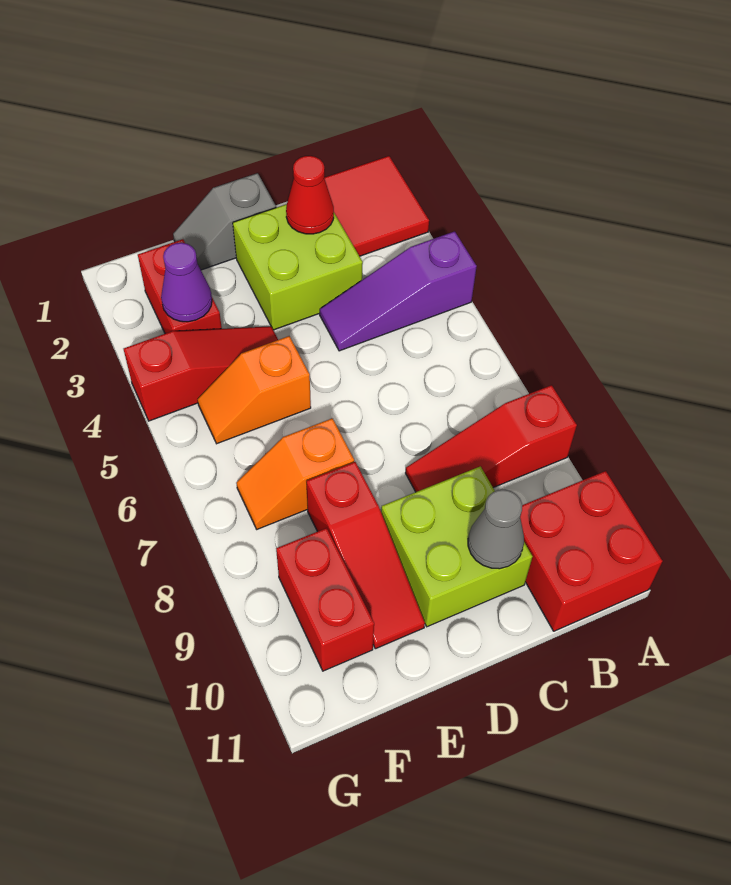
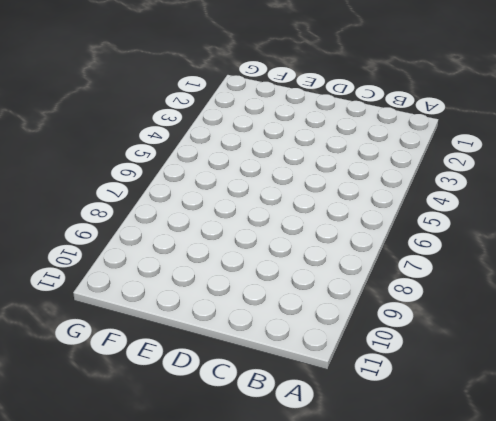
none -> red tile A1:B2 level 1
none -> purple slope A4:C4 level 1 top A
none -> red slope A8:C8 level 1 top A

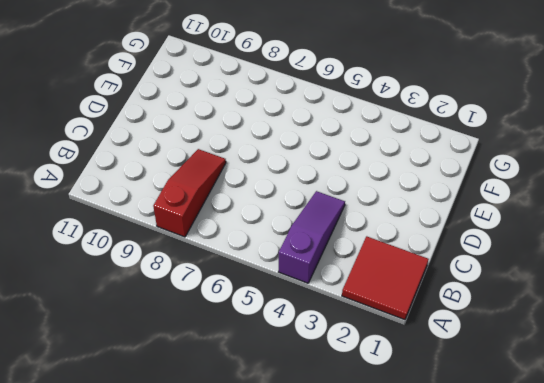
none -> red brick A10:B11 level 1
none -> lime brick C2:D3 level 1
none -> lime brick C9:D10 level 1

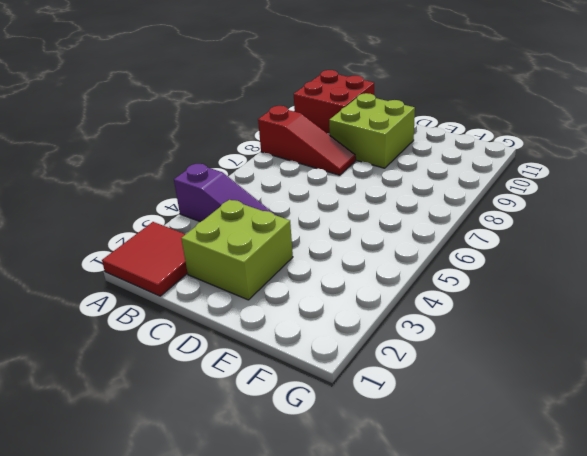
none -> grey slope D1:E1 level 1 top D
none -> red slope E4:G4 level 1 top G
none -> orange slope E5:F5 level 1 top E

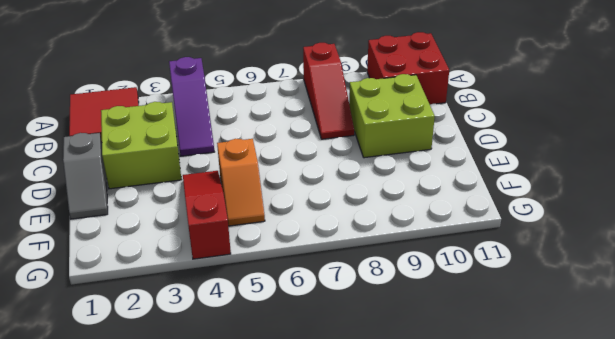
none -> orange slope E7:F7 level 1 top E
none -> red slope E8:E10 level 1 top 8
none -> red brick F2:F3 level 1

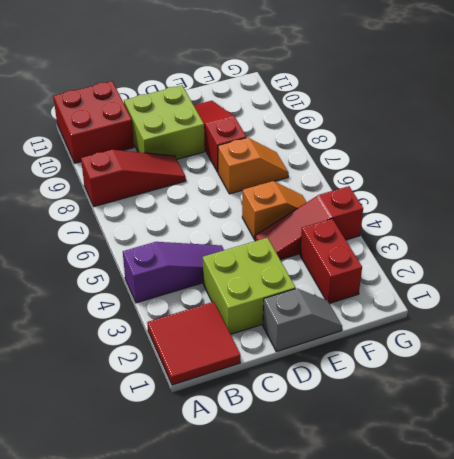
none -> red brick F9:F10 level 1
none -> red cone C2 level 2
none -> grey cone C10 level 2

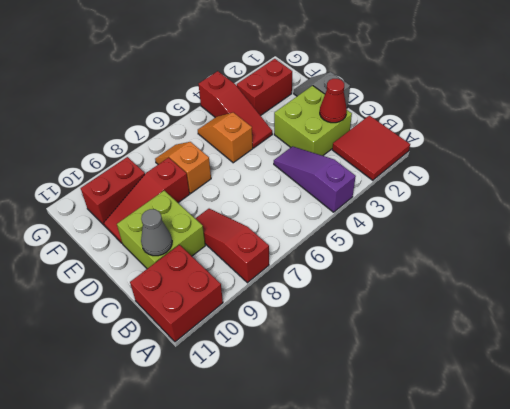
none -> purple cone F3 level 2

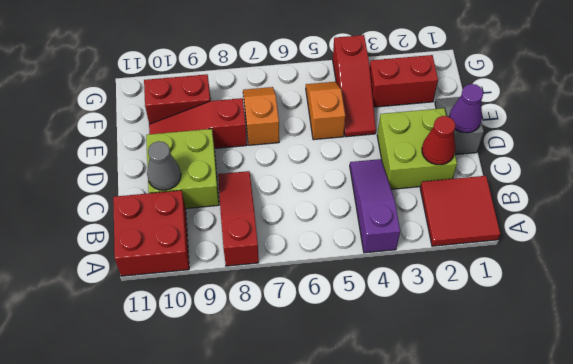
purple cone D1 level 2 -> purple cone F3 level 2

